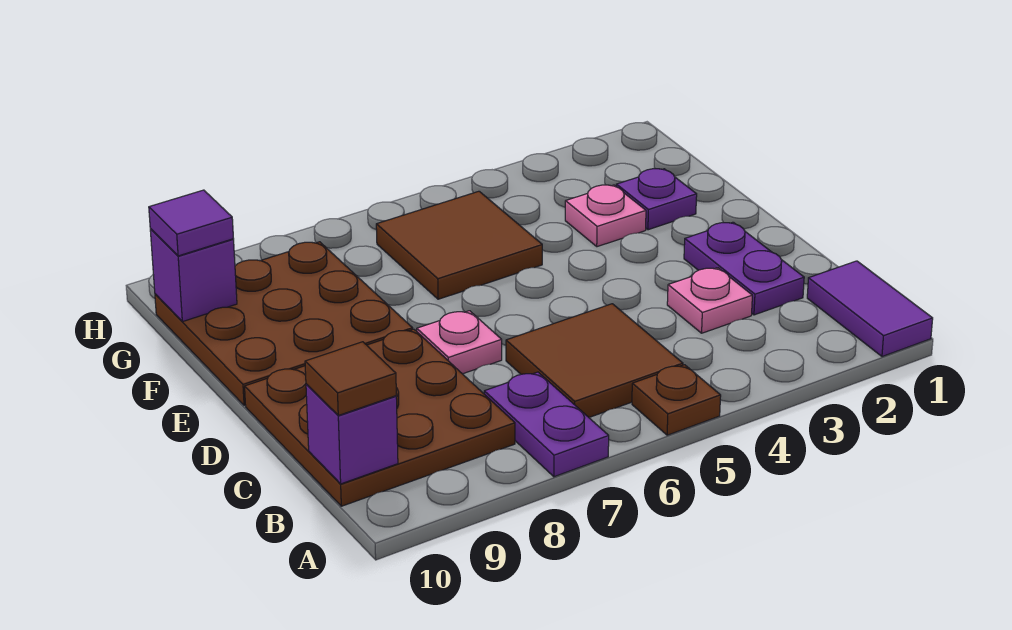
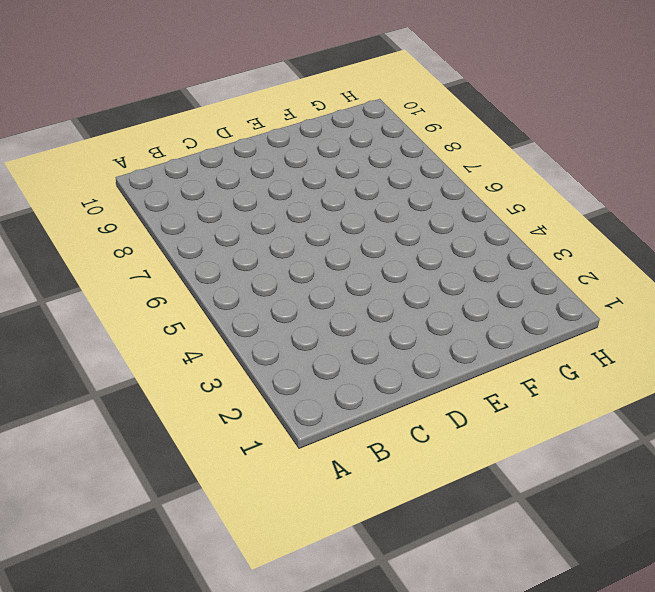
none -> purple tile A1:B1 level 1
none -> brown plate A5 level 1
none -> purple plate A7:B7 level 1

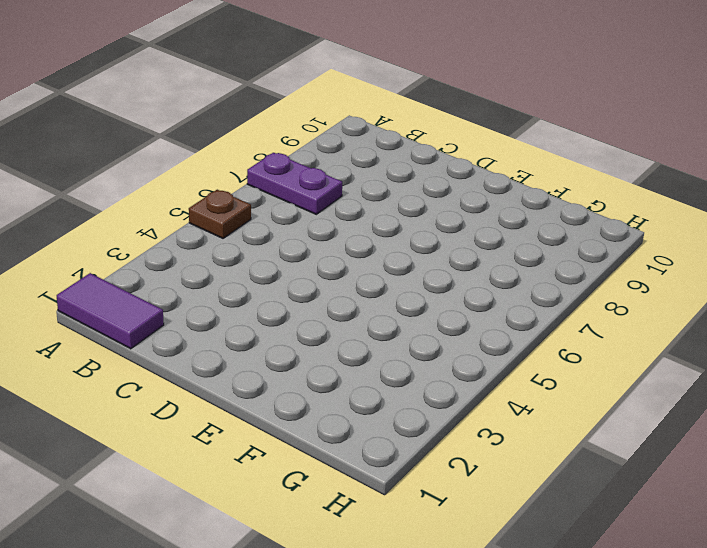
none -> brown tile B5:C6 level 1
none -> brown plate B8:D10 level 1
none -> purple plate C2:D2 level 1

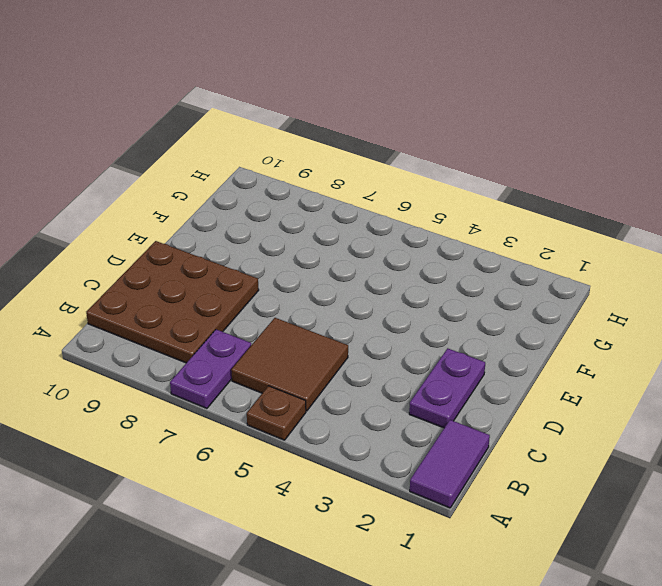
none -> pink plate C3 level 1
none -> pink plate D7 level 1
none -> brown plate E8:G10 level 1

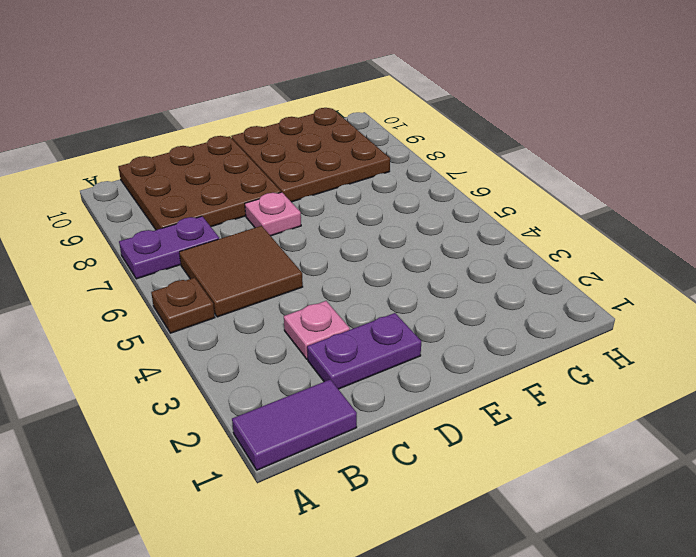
none -> purple plate F2 level 1
none -> pink plate F3 level 1
none -> brown tile F5:G6 level 1

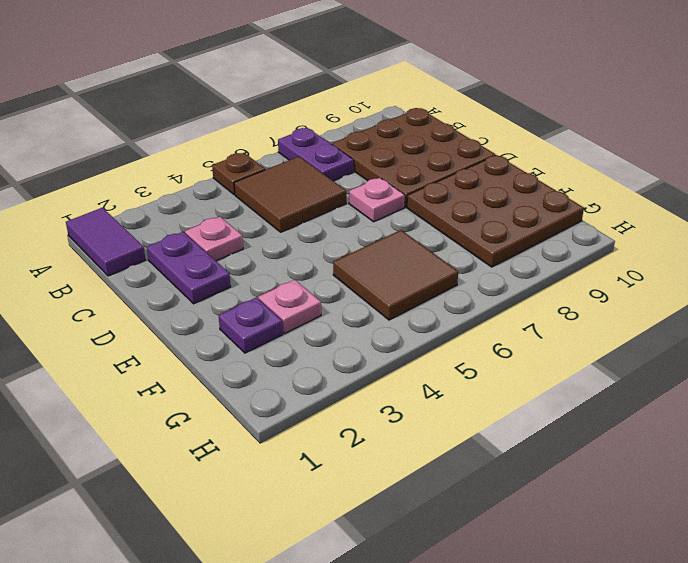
none -> purple brick B10 level 2
none -> purple brick G10 level 2
none -> brown tile B10 level 3

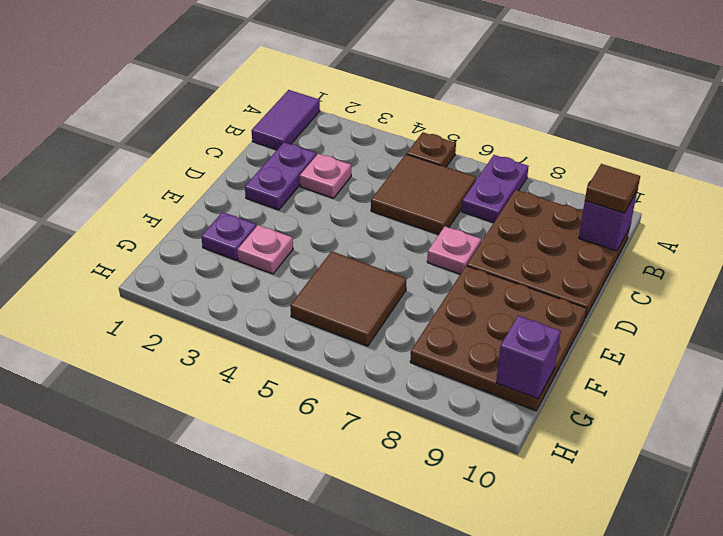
none -> purple tile G10 level 3

